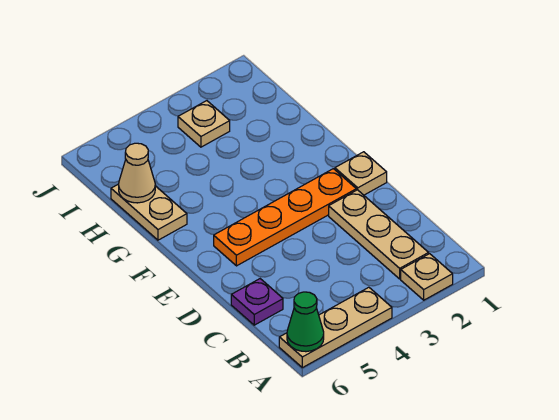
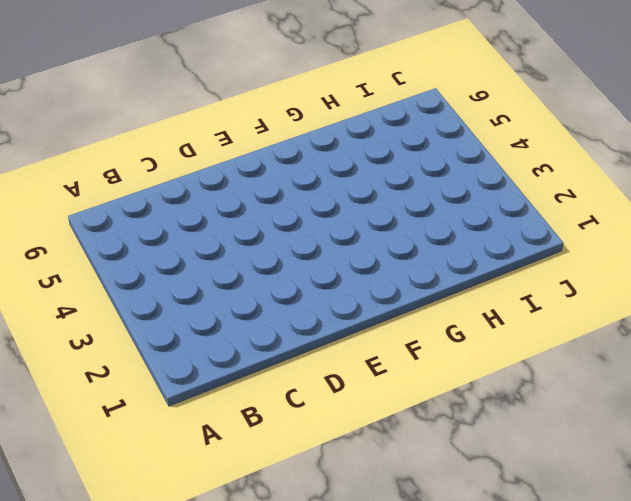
none -> tan plate A2 level 1
none -> tan plate A4:A6 level 1

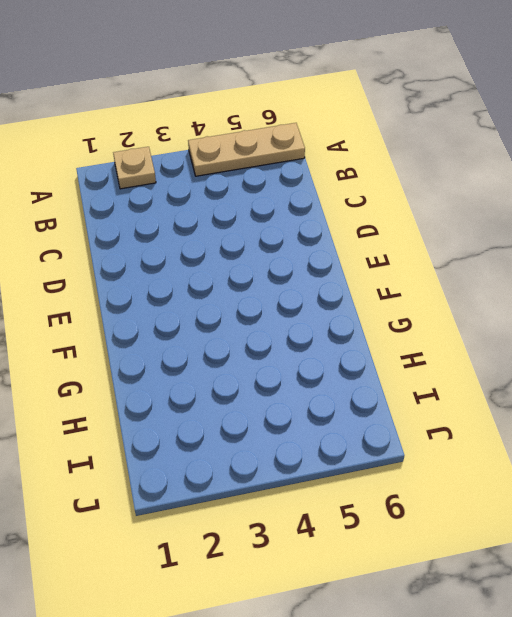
none -> tan plate B2:D2 level 1
none -> purple plate C6 level 1

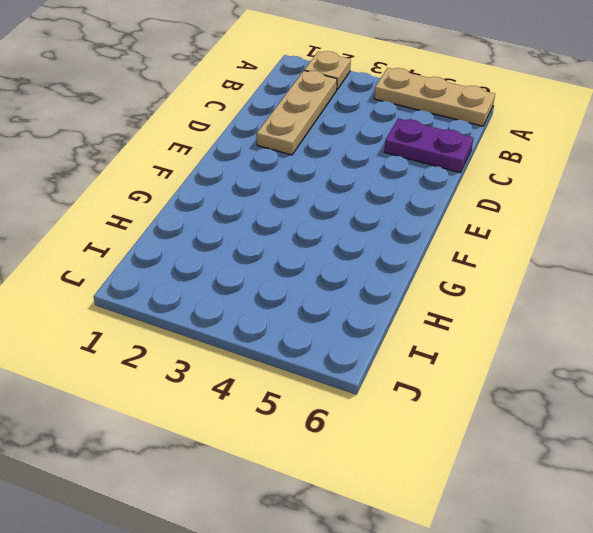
purple plate C5:C6 level 1 -> purple plate C6 level 1
none -> tan plate E1 level 1
none -> orange plate E2:E5 level 1

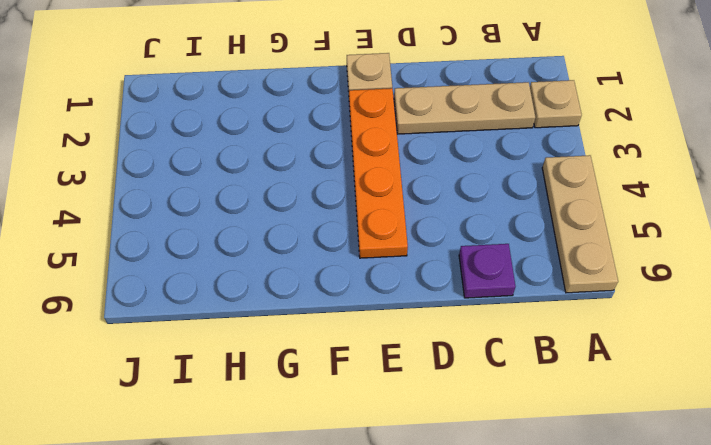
none -> tan plate G6:H6 level 1
none -> tan plate I3 level 1

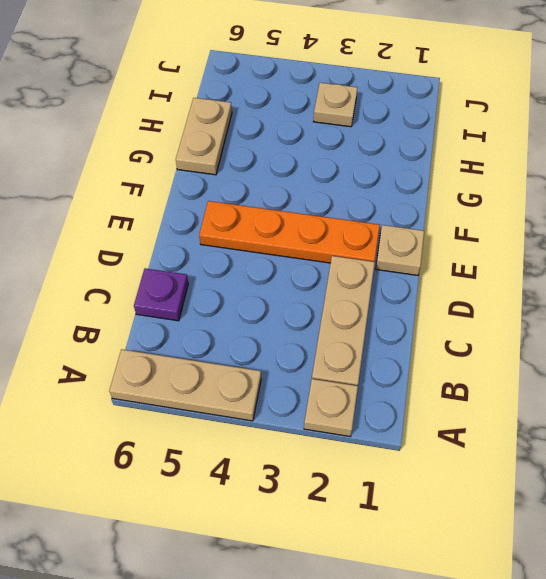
none -> green cone A6 level 2
none -> tan cone H6 level 2

